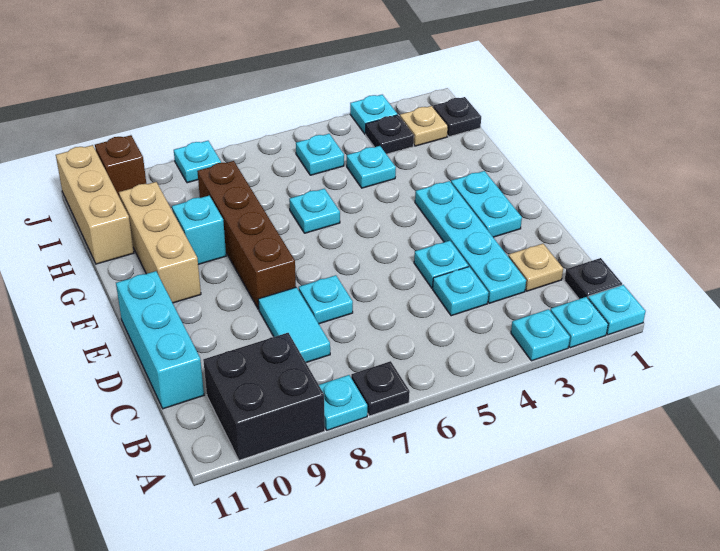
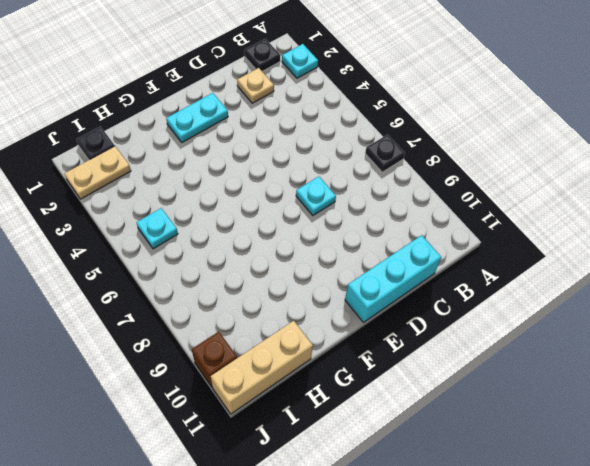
tan plate I2:J2 level 1 -> tan plate I2 level 1
none -> cyan plate A1 level 1
none -> cyan plate A3 level 1
none -> cyan plate A8 level 1

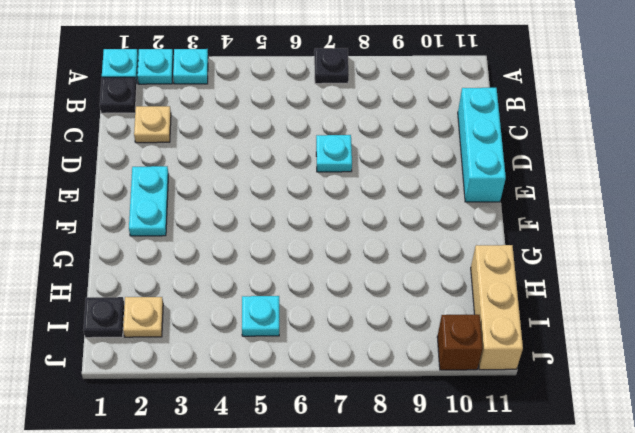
none -> cyan plate A8 level 1
none -> black brick A9:B10 level 1
none -> cyan plate C3:F3 level 1

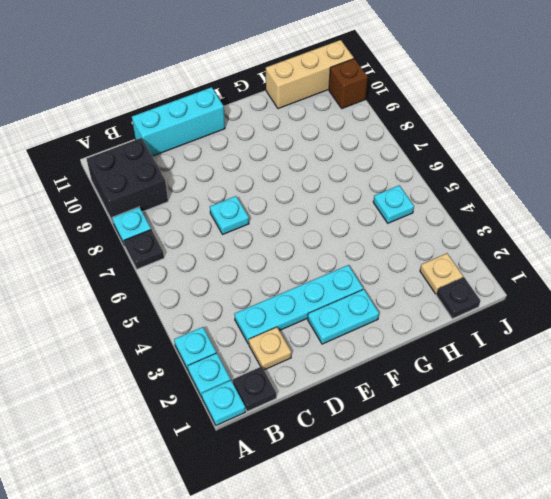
none -> cyan plate C4 level 1
none -> cyan tile C8:D8 level 1
none -> cyan plate D4 level 1

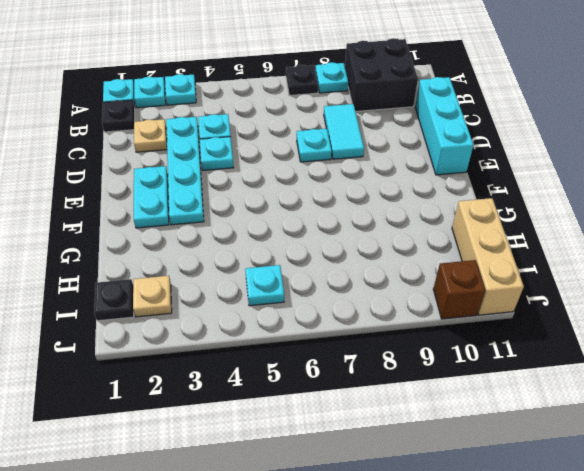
none -> brown brick E8:H8 level 1
none -> tan brick F10:H10 level 1
none -> cyan plate G6 level 1

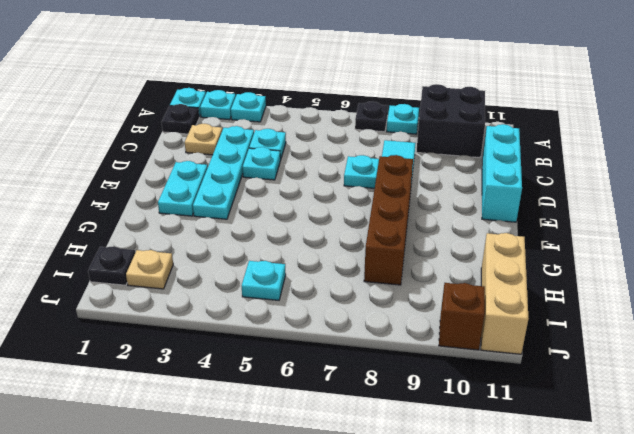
none -> tan brick F10:H10 level 1
none -> cyan plate G6 level 1
none -> cyan brick G9 level 1

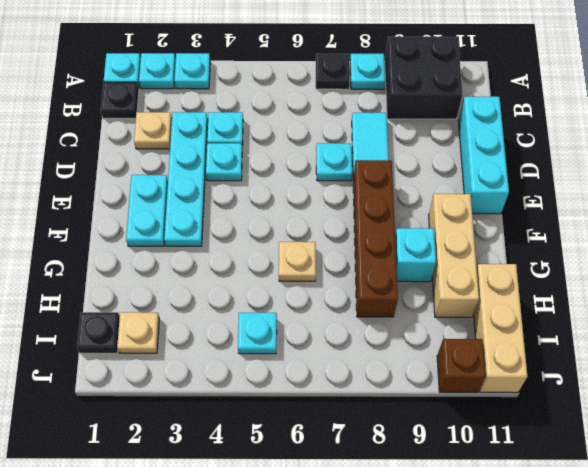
tan plate G6 level 1 -> cyan plate G6 level 1
none -> cyan plate H4 level 1
none -> black plate I3 level 1
none -> cyan plate J3 level 1

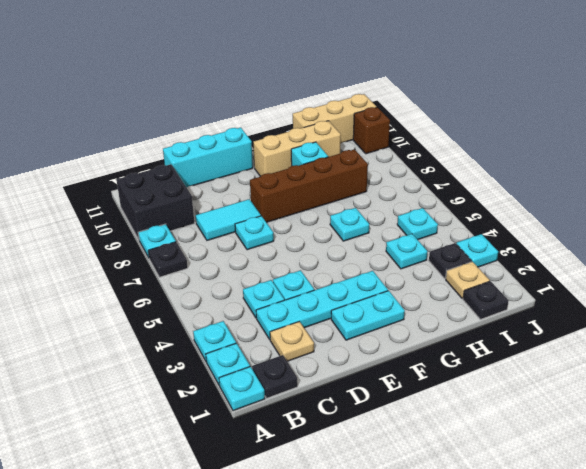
none -> cyan plate J8 level 1

